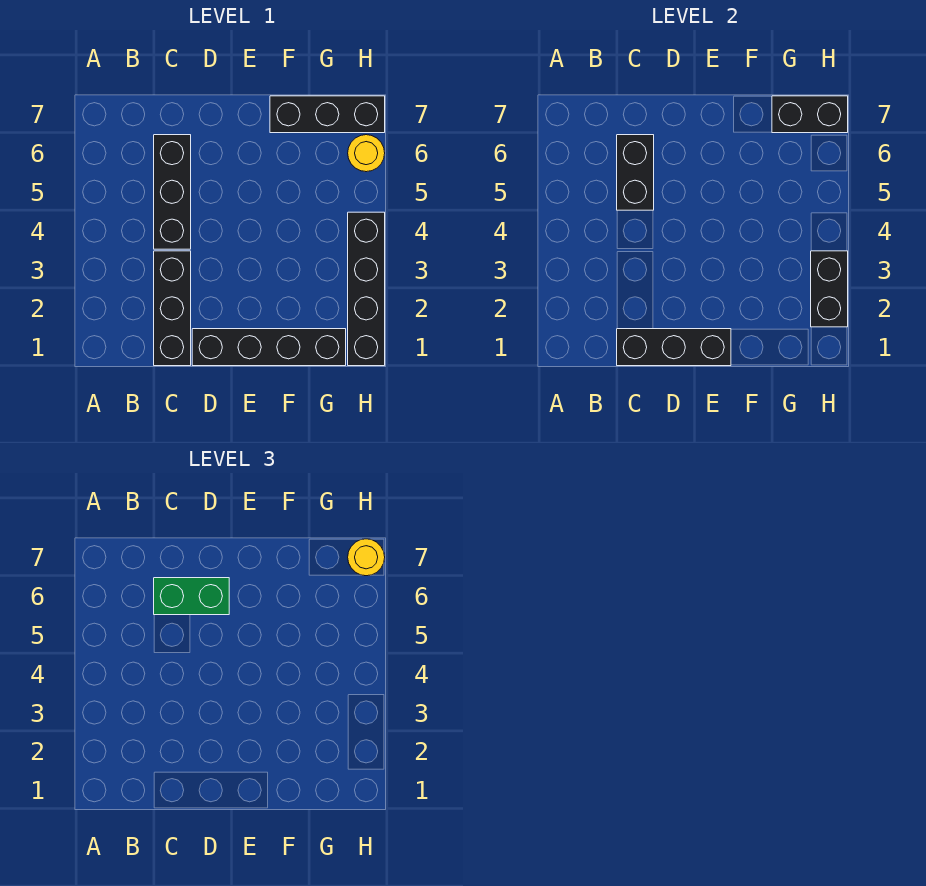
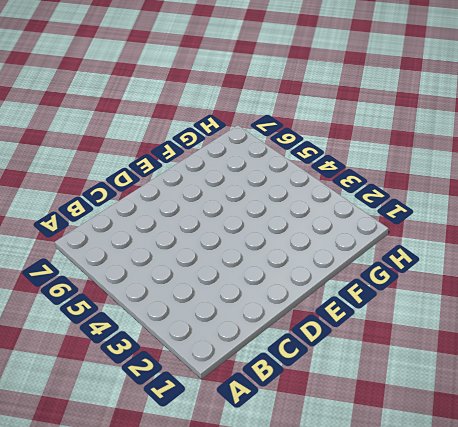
none -> black brick C1:C3 level 1
none -> black brick C4:C6 level 1
none -> black brick D1:G1 level 1

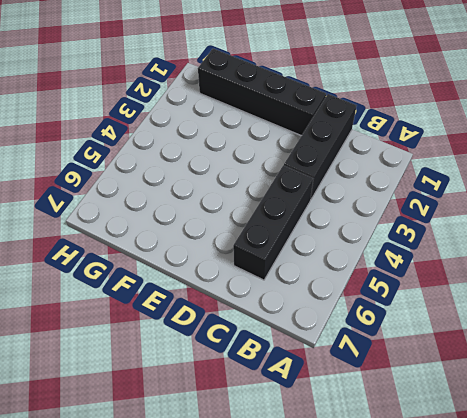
none -> black brick F7:H7 level 1
none -> black brick H1:H4 level 1
none -> yellow round brick H6 level 1

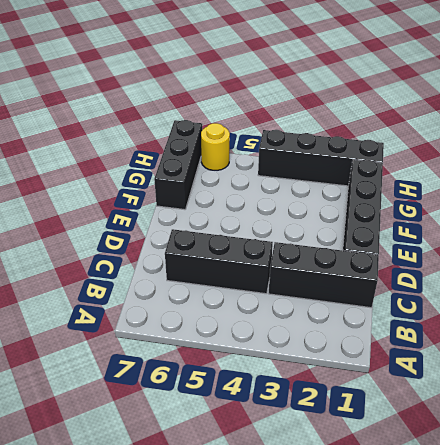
none -> black brick C1:E1 level 2
none -> black brick C5:C6 level 2
none -> black brick G7:H7 level 2

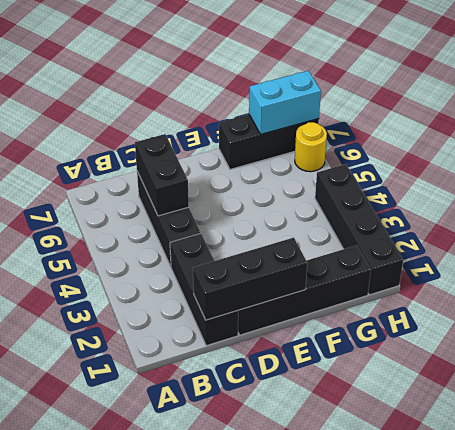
cyan brick G7:H7 level 2 -> black brick G7:H7 level 2
none -> black brick H2:H3 level 2
none -> green brick C6:D6 level 3
none -> yellow round brick H7 level 3

